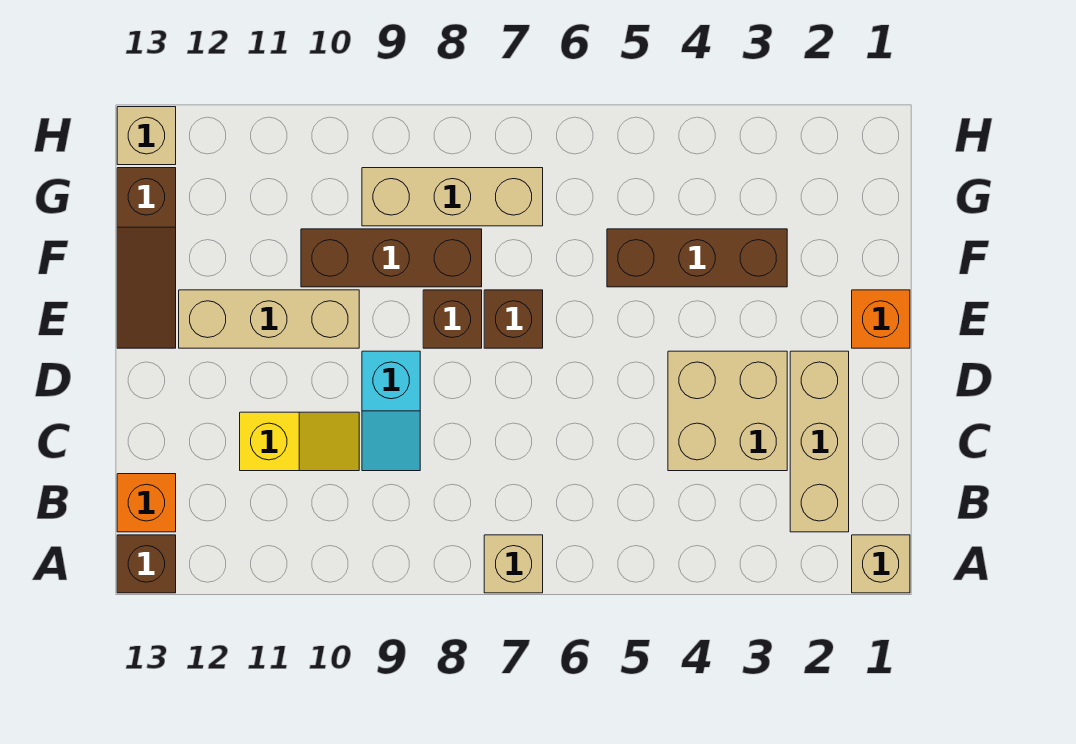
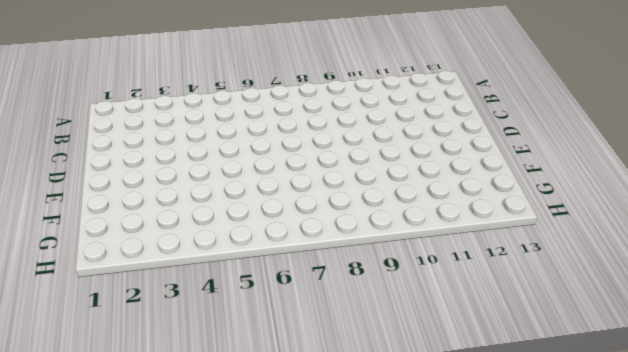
none -> tan brick A1 level 1
none -> tan brick A7 level 1
none -> brown brick A13 level 1

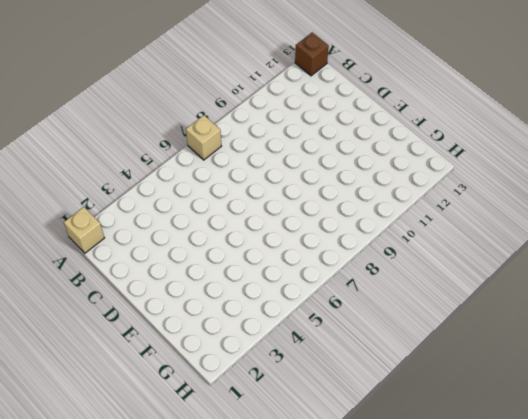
none -> tan brick B2:D2 level 1
none -> orange brick B13 level 1
none -> tan brick C3:D4 level 1

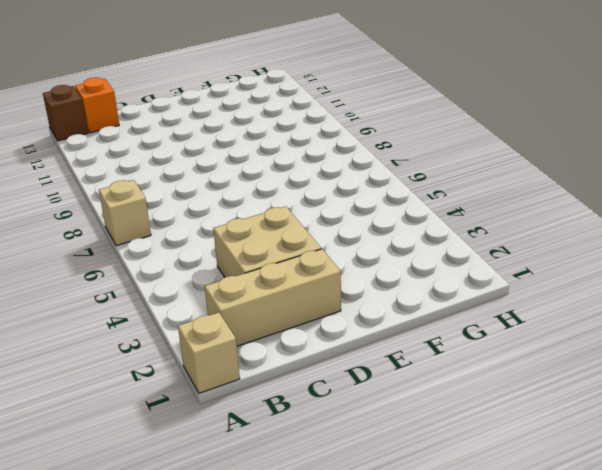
none -> cyan slope C9:D9 level 1 top D
none -> yellow slope C10:C11 level 1 top 11
none -> orange brick E1 level 1

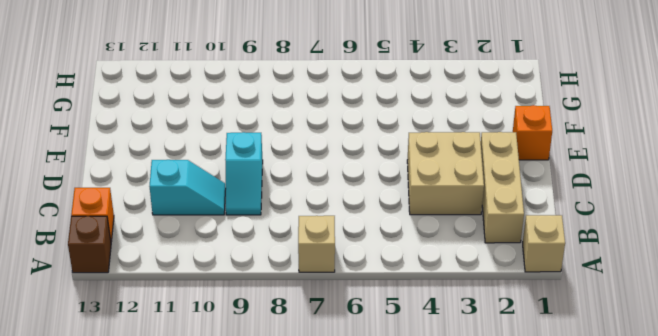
cyan slope C10:C11 level 1 top 11 -> yellow slope C10:C11 level 1 top 11
none -> brown brick E7 level 1
none -> brown brick E8 level 1
none -> tan brick E10:E12 level 1

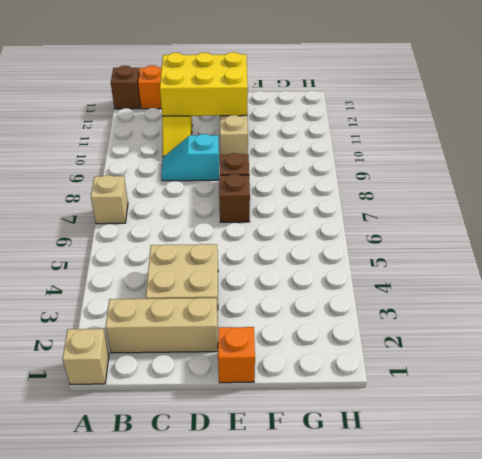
yellow brick C11:E12 level 2 -> none
none -> brown slope E13:G13 level 1 top G
none -> brown brick F3:F5 level 1
none -> brown brick F8:F10 level 1

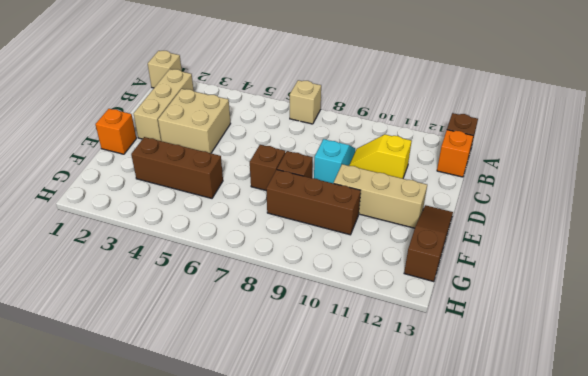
none -> tan brick G7:G9 level 1
none -> tan brick H13 level 1

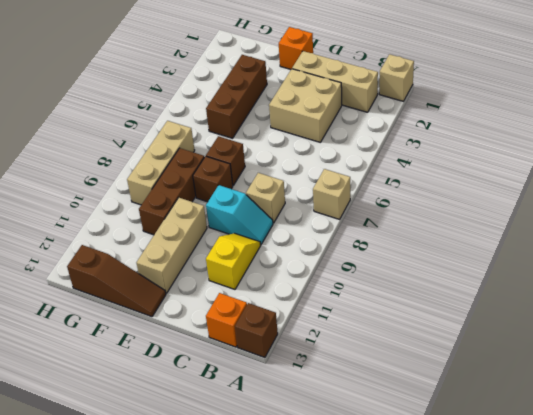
tan brick C8 level 1 -> tan brick H13 level 1

